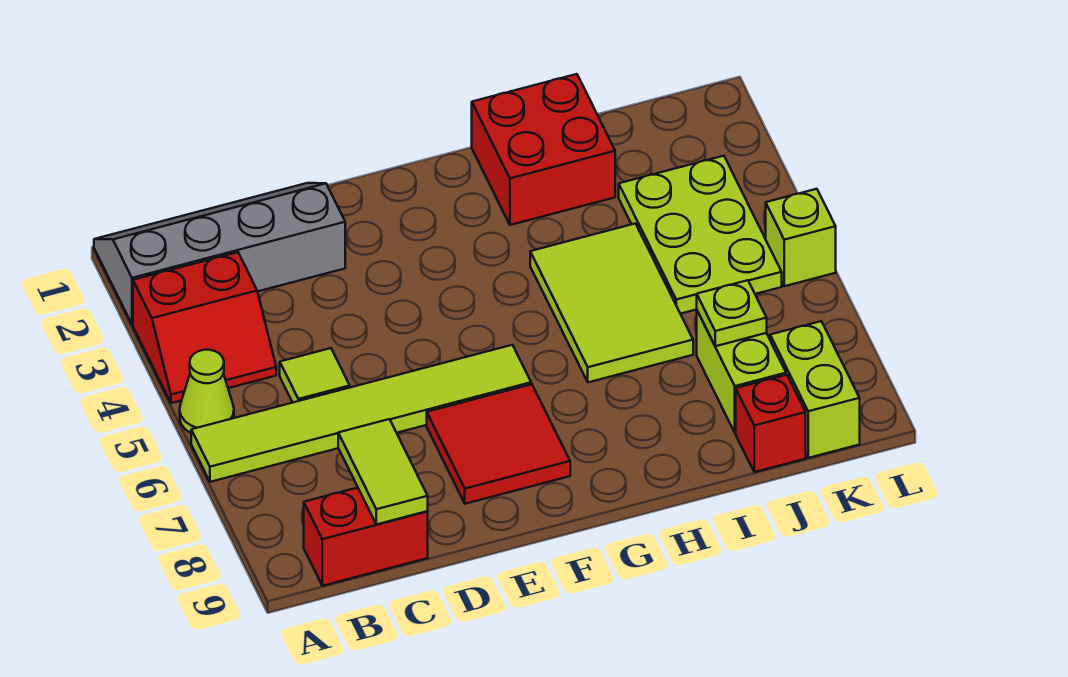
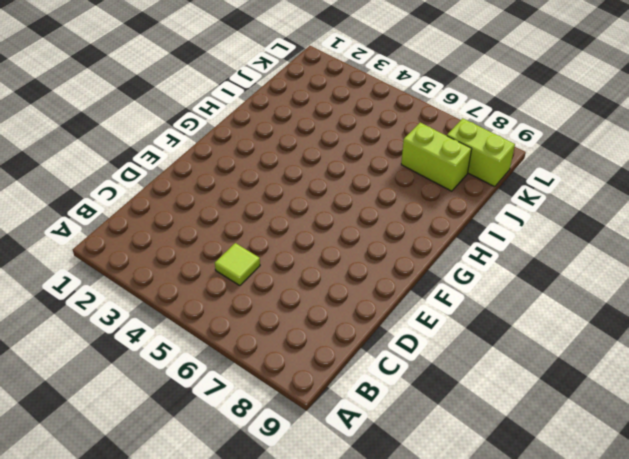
none -> grey slope A1:D2 level 1 top 2
none -> red slope A3:B4 level 1 top 3
none -> lime cone A5 level 1

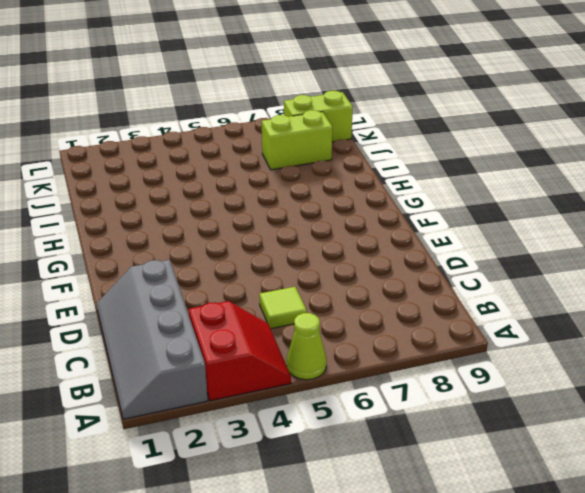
none -> lime tile A6:F6 level 1
none -> red brick B9:C9 level 1
none -> red tile E7:F8 level 1

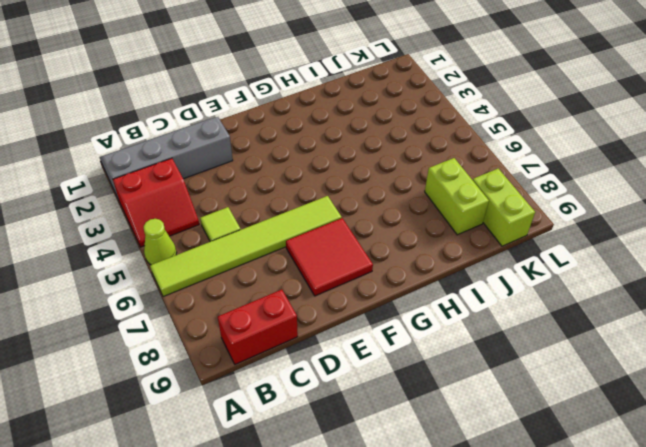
none -> red brick H1:I2 level 1
none -> lime tile H4:I6 level 1
none -> lime plate J3:K5 level 1

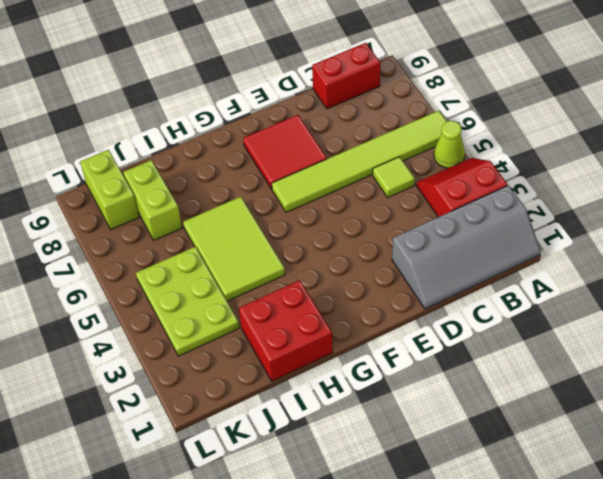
none -> red brick J9 level 1
none -> lime brick L5 level 1
none -> lime tile C8:C9 level 2

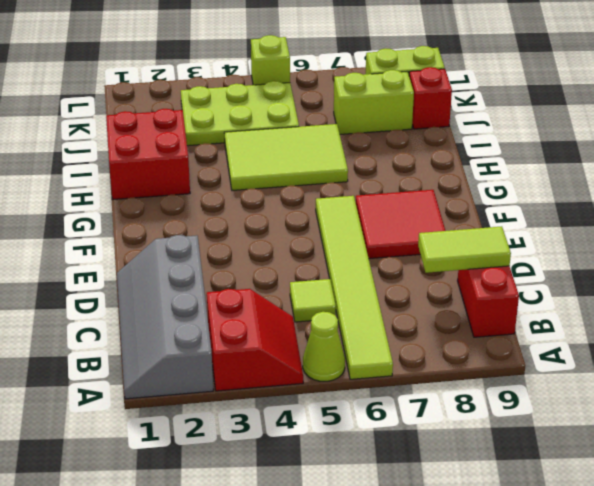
none -> lime plate J7 level 2

